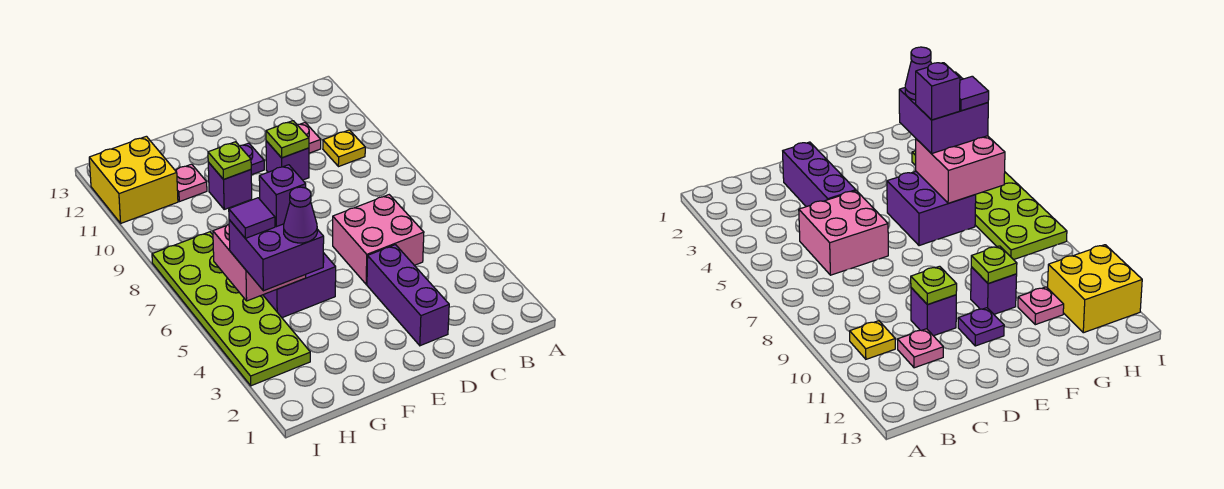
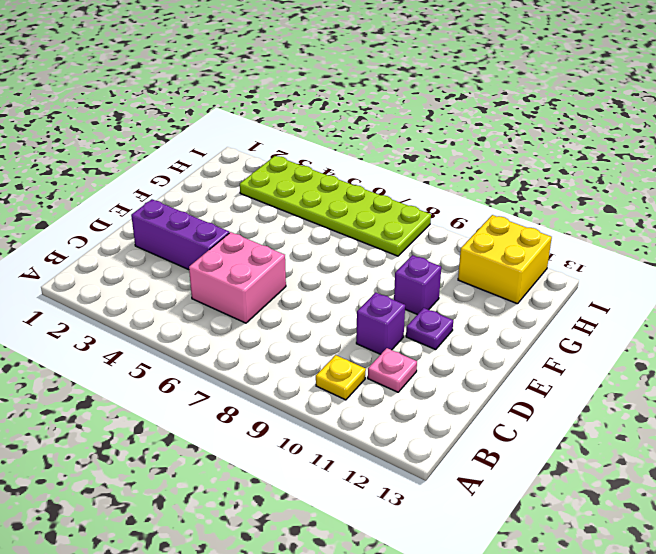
none -> purple brick F5:G6 level 1
none -> pink plate G11 level 1
none -> lime plate D10 level 2

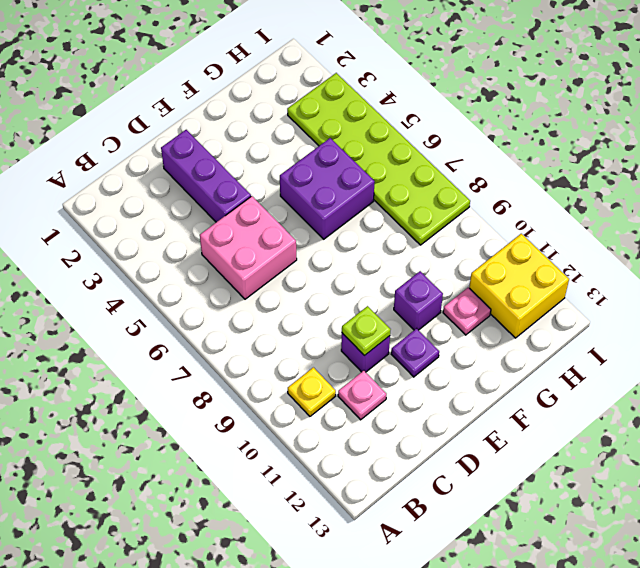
none -> lime plate F10 level 2
none -> pink brick G5:H6 level 2
none -> purple brick G4:H5 level 3

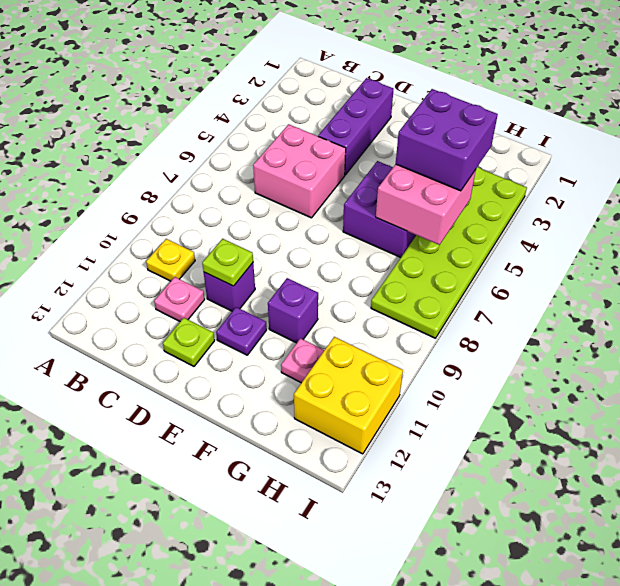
lime plate D12 level 1 -> lime plate F10 level 2
none -> purple cone G4 level 4
none -> purple brick G5 level 4
none -> purple tile H5 level 4

